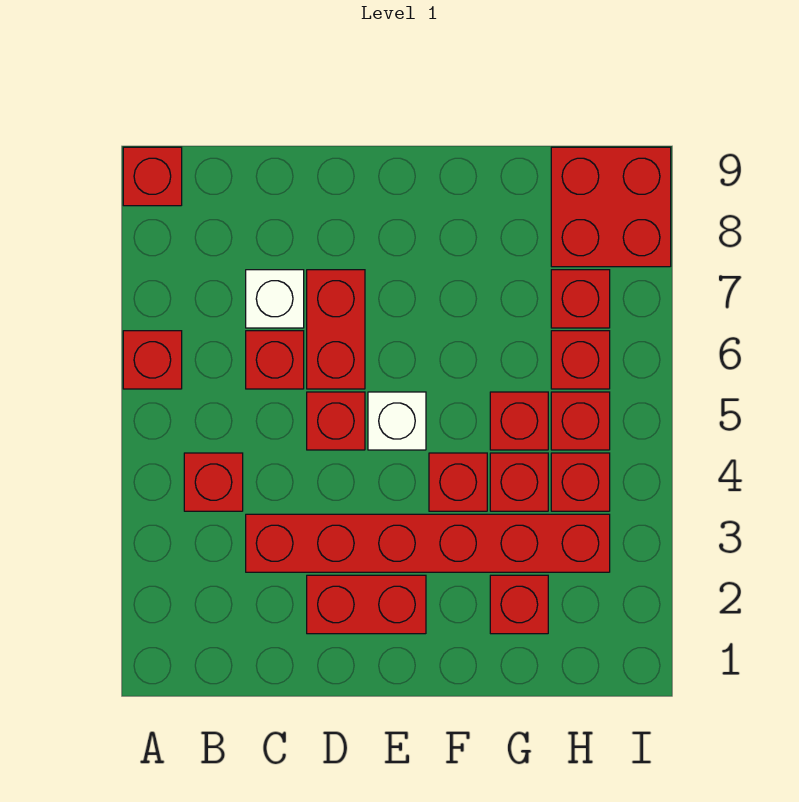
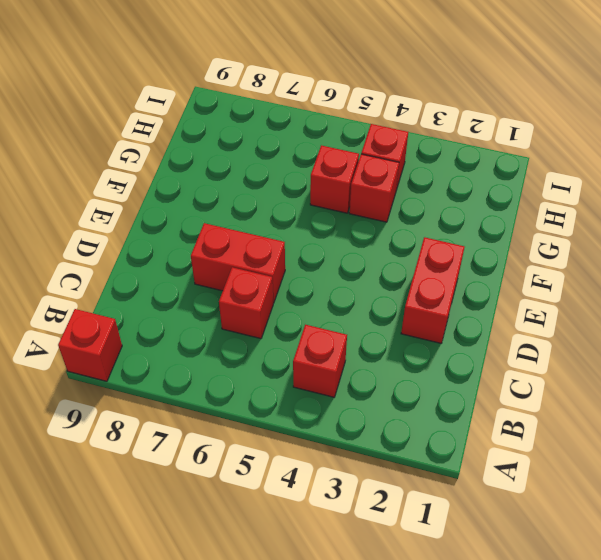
none -> red brick A6 level 1
none -> red brick C3:H3 level 1
none -> white brick C7 level 1

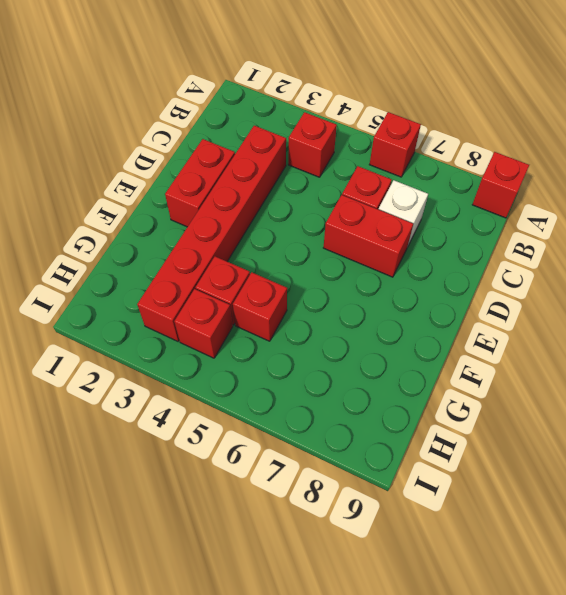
none -> red brick D5 level 1
none -> white brick E5 level 1
none -> red brick F4 level 1

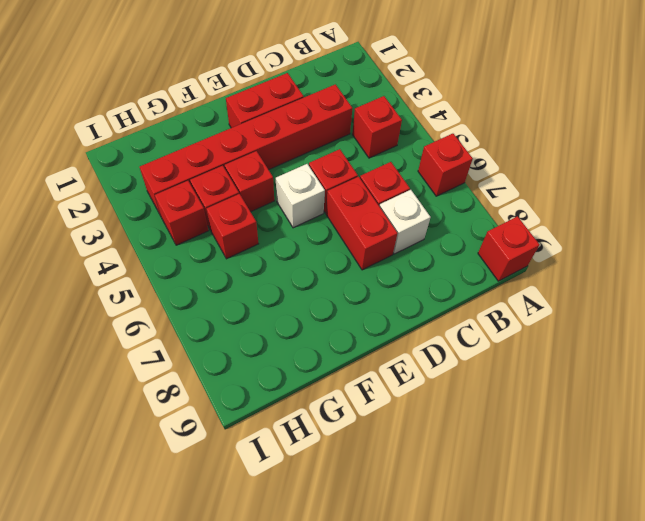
none -> red brick G2 level 1
none -> red brick H5 level 1
none -> red brick H6 level 1

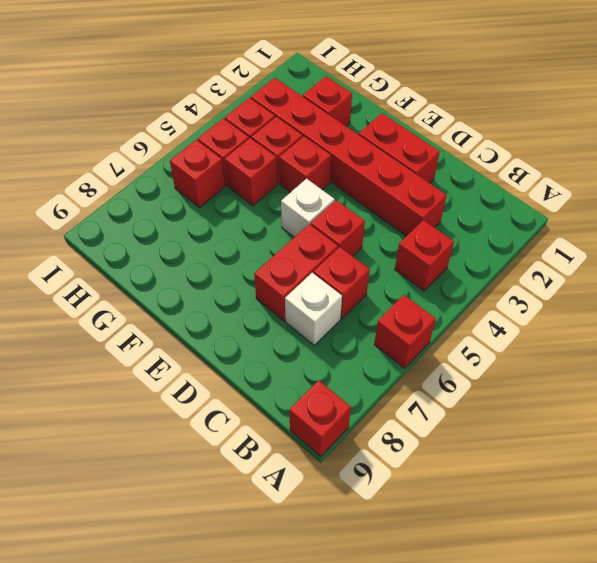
none -> red brick H7 level 1
none -> red brick H8:I9 level 1

